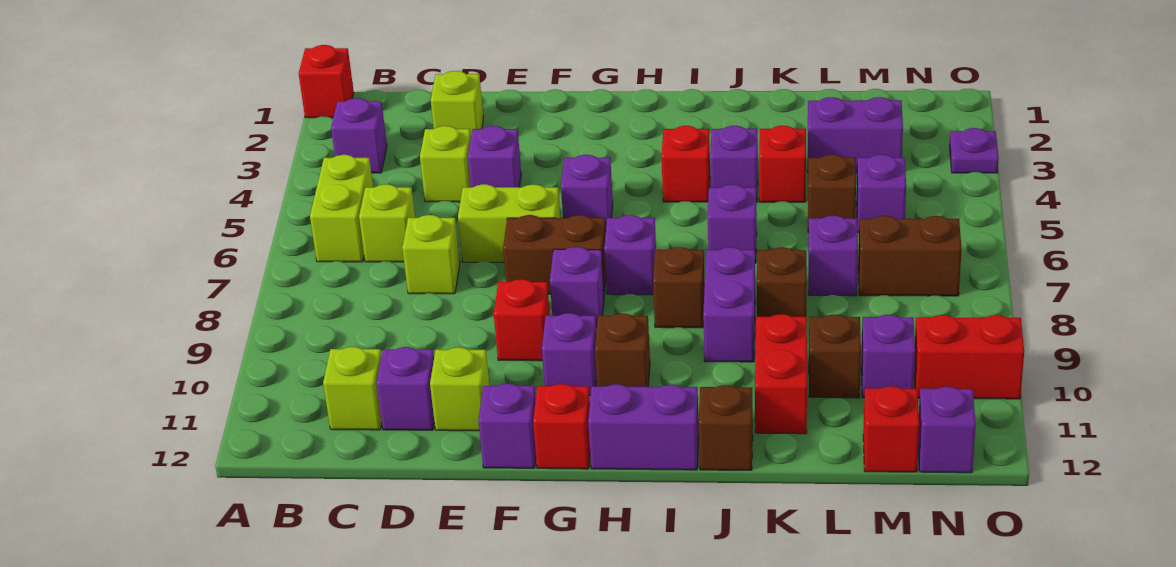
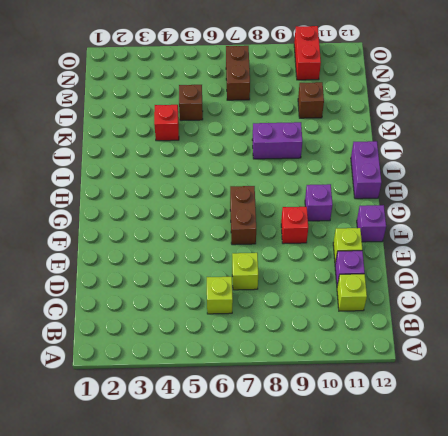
none -> red brick A1 level 1
none -> purple brick B3 level 1
none -> lime brick B5:B6 level 1
none -> lime brick D2 level 1

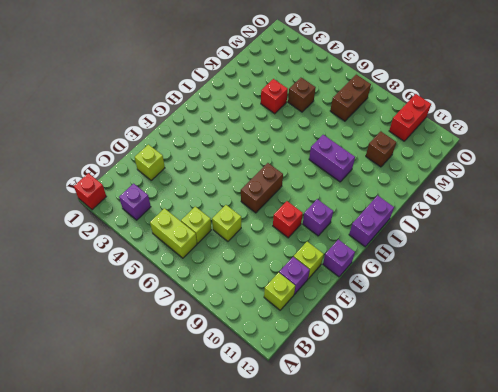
none -> lime brick D4 level 1
none -> purple brick E4 level 1
none -> lime brick E6:F6 level 1
none -> purple brick G5 level 1

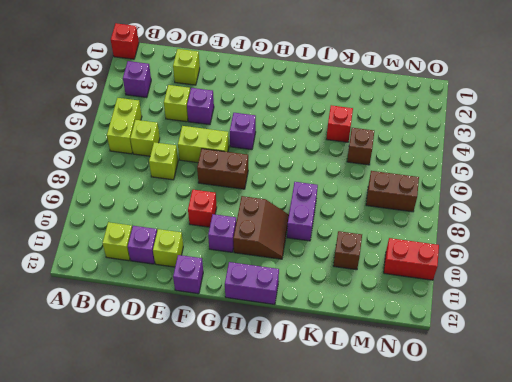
brown slope H9:I10 level 1 top H -> brown brick H10 level 1
none -> purple brick G8 level 1
none -> red brick G12 level 1
none -> purple brick H7 level 1
none -> red brick I4 level 1

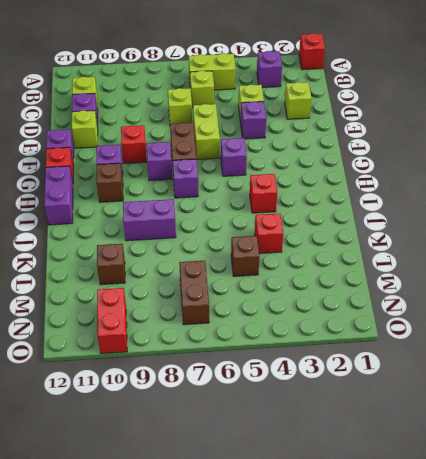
none -> brown brick I8 level 1
none -> purple brick J4 level 1
none -> purple brick J6 level 1
none -> brown brick J12 level 1

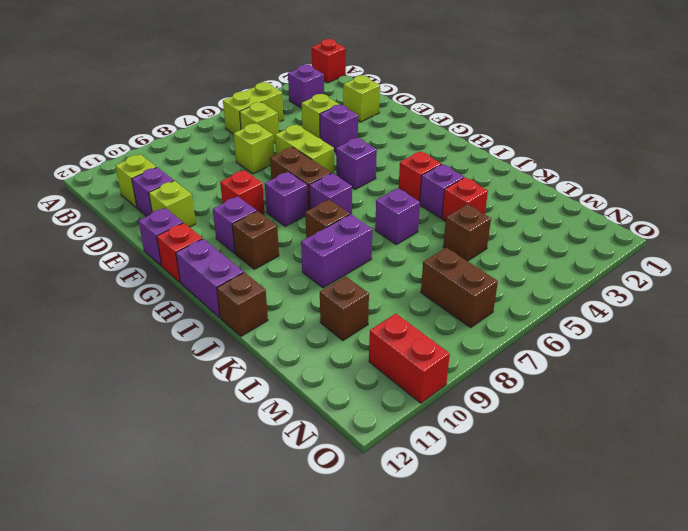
none -> brown brick K8 level 1
none -> red brick K10:K11 level 1
none -> purple brick L3:M3 level 1
none -> purple brick L7 level 1

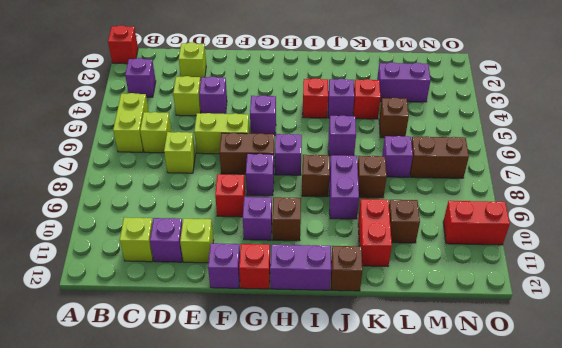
none -> purple brick M5 level 1
none -> purple brick M10 level 1
none -> red brick M12 level 1
none -> purple brick N12 level 1

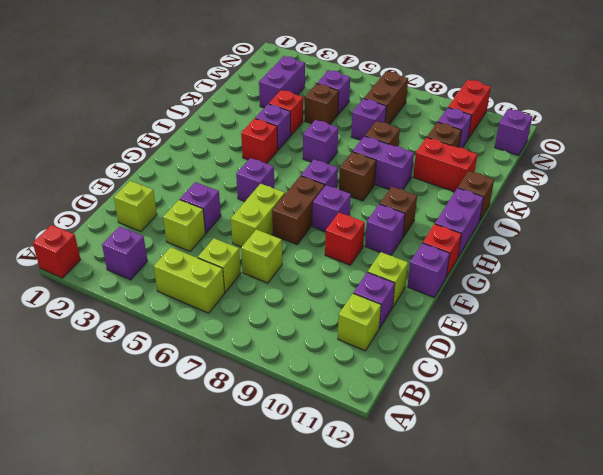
none -> red brick M12 level 1
none -> purple plate O3 level 1

